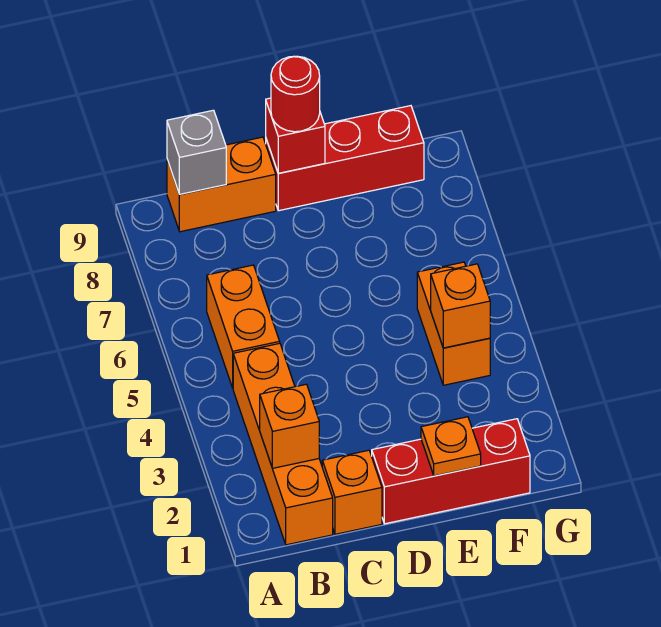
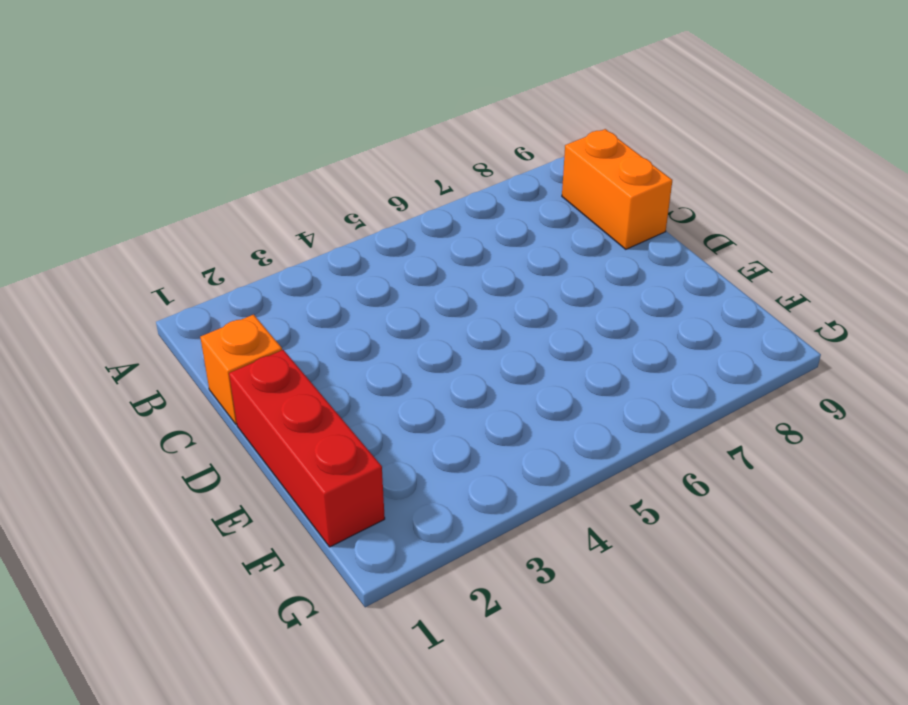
none -> orange brick B1:B4 level 1
none -> orange brick B5:B6 level 1
none -> red brick D9:F9 level 1

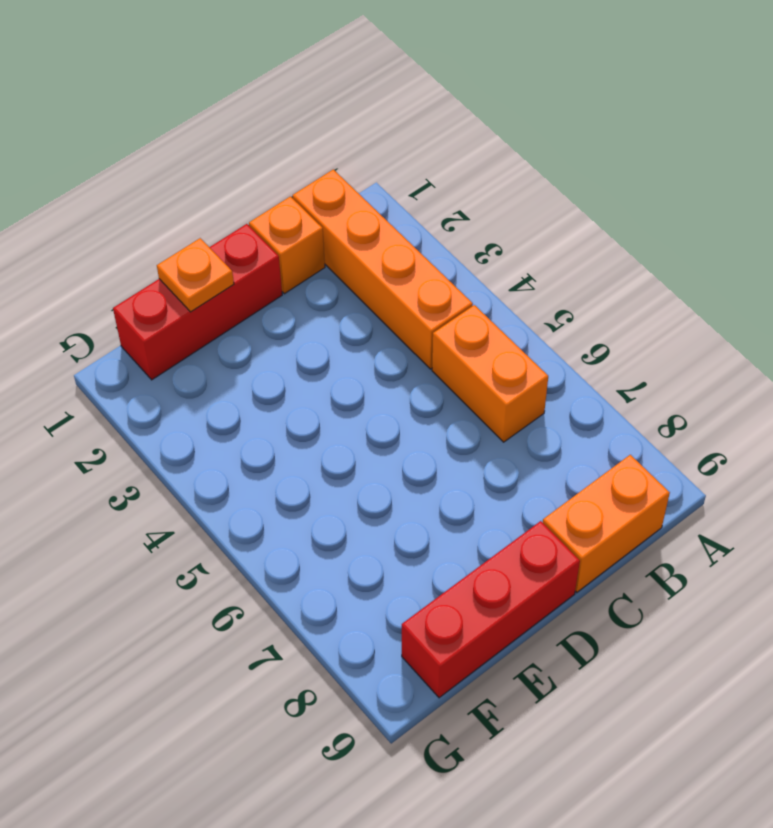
none -> orange brick F4:F5 level 1
none -> orange brick B2 level 2
none -> grey brick B9 level 2

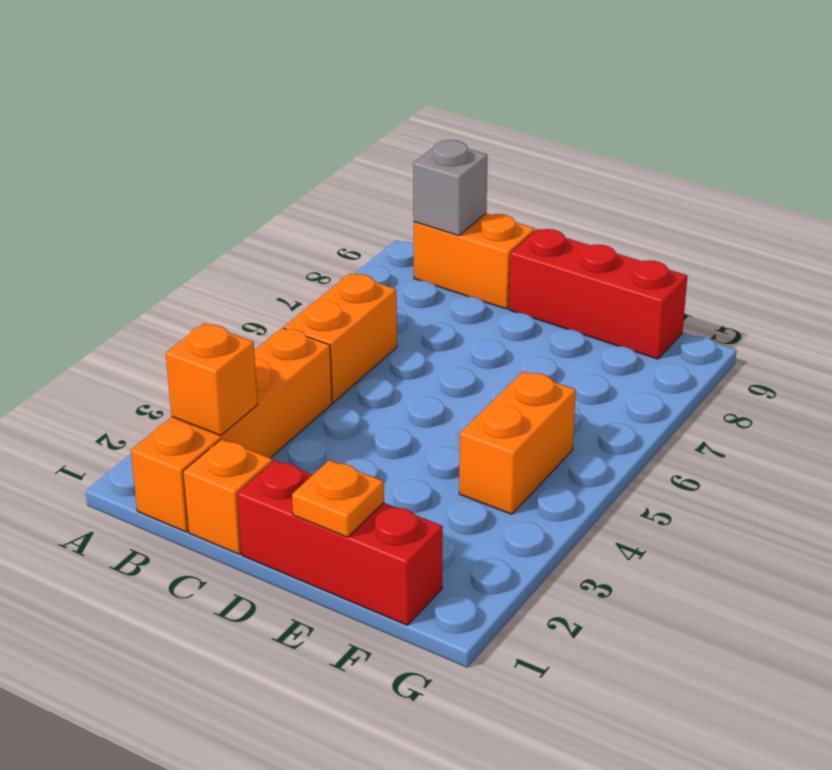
none -> red brick D9 level 2
none -> orange brick F4 level 2
none -> red round brick D9 level 3

